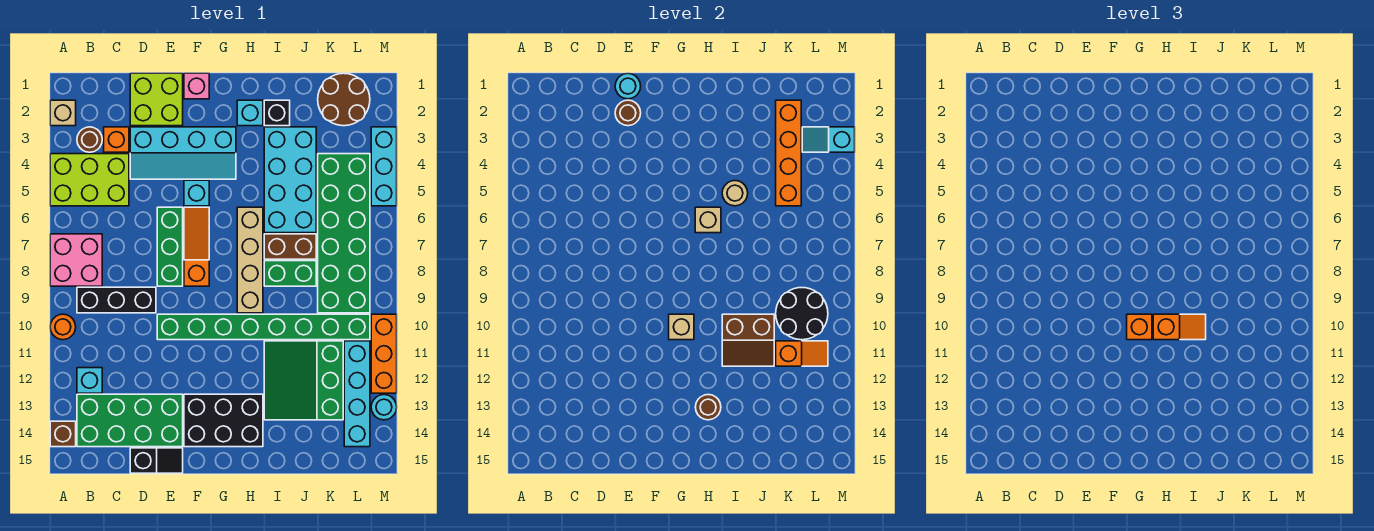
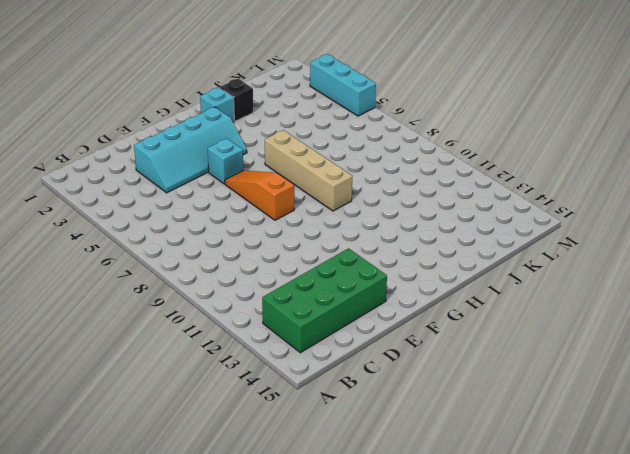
none -> tan brick A2 level 1
none -> lime brick A4:C5 level 1
none -> pink brick A7:B8 level 1
none -> orange round brick A10 level 1

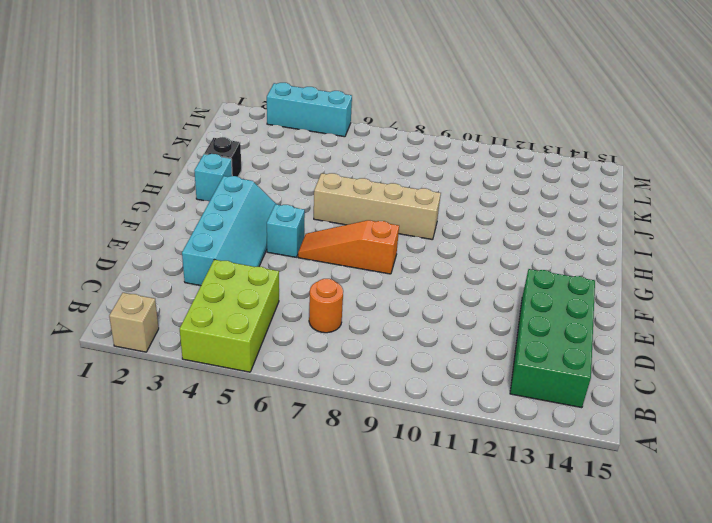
orange round brick C7 level 1 -> orange round brick A10 level 1
none -> pink brick A7:B8 level 1
none -> brown brick A14 level 1
none -> brown round brick B3 level 1
none -> black brick B9:D9 level 1

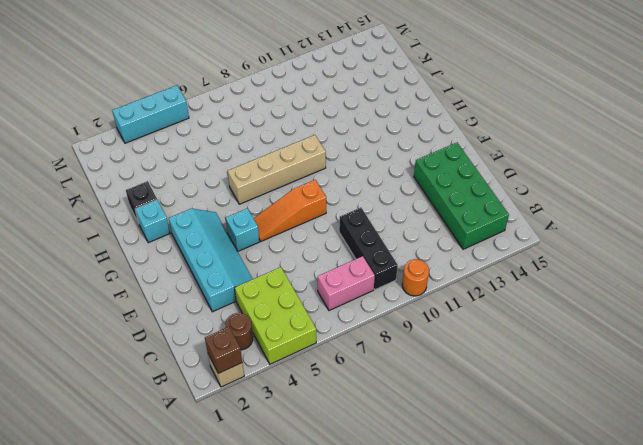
brown brick A2 level 2 -> brown brick A14 level 1
pink brick B7:B8 level 1 -> pink brick A7:B8 level 1
none -> cyan brick B12 level 1
none -> orange brick C3 level 1
none -> lime brick D1:E2 level 1
none -> black slope D15:E15 level 1 top D

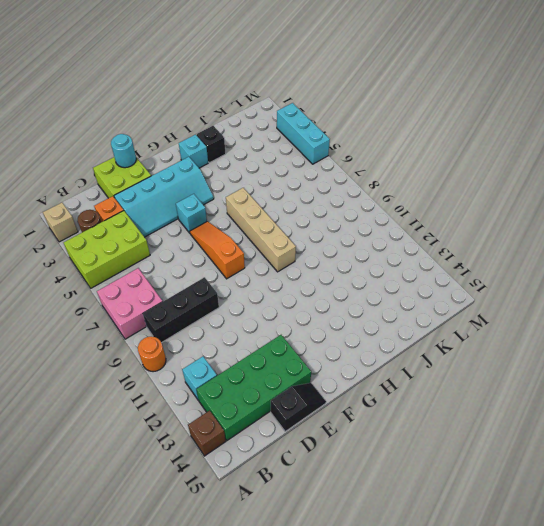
none -> green brick E6:E8 level 1
none -> green brick E10:L10 level 1
none -> pink brick F1 level 1
none -> black brick F13:H14 level 1

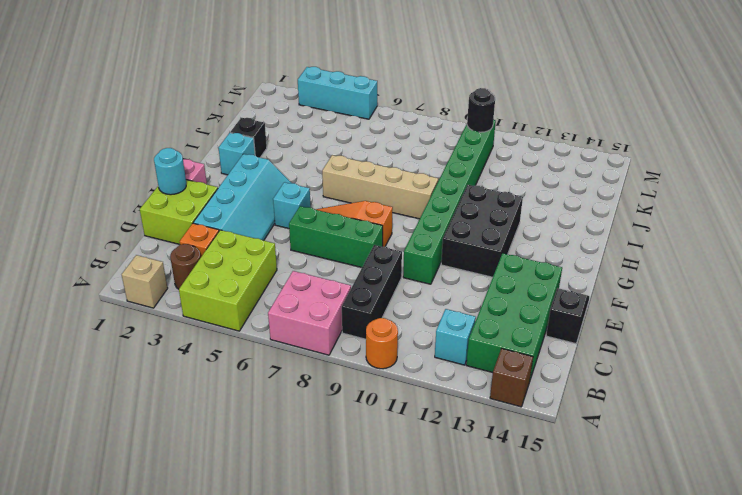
black brick F11:H12 level 1 -> black brick F13:H14 level 1
black round brick L10 level 2 -> black round brick K9:L10 level 2
none -> cyan brick I3:J6 level 1
none -> brown brick I7:J7 level 1
none -> green brick I8:J8 level 1
none -> green slope I11:K13 level 1 top K

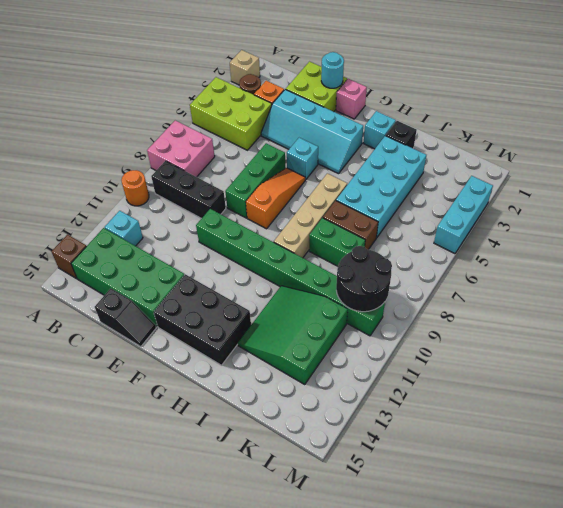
none -> brown round brick K1:L2 level 1
none -> green brick K4:L9 level 1
none -> cyan brick L11:L14 level 1
none -> orange brick M10:M12 level 1

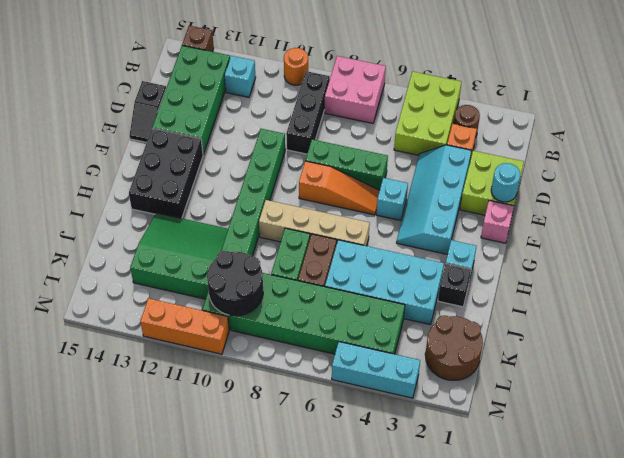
none -> tan brick A2 level 1
none -> cyan brick L11:L14 level 1
none -> cyan round brick M13 level 1
none -> brown round brick E2 level 2

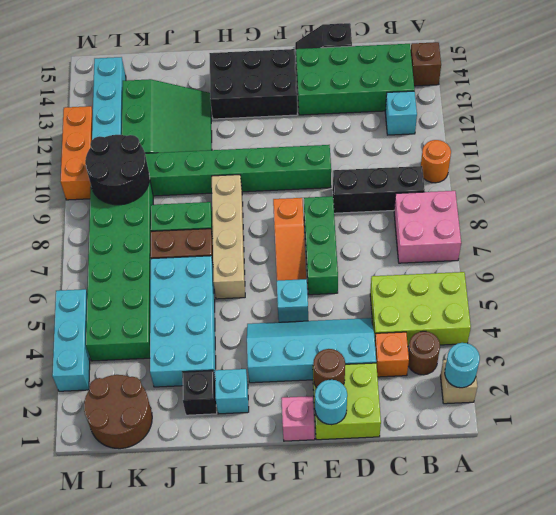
cyan round brick A2 level 2 -> cyan round brick M13 level 1
none -> tan brick G10 level 2
none -> tan brick H6 level 2
none -> brown round brick H13 level 2
none -> tan round brick I5 level 2

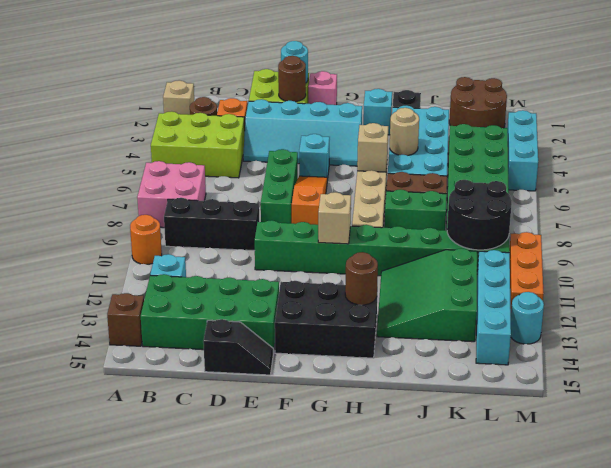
none -> brown slope I10:J11 level 2 top 10
none -> orange brick K2:K5 level 2
none -> orange slope K11:L11 level 2 top K
none -> cyan slope L3:M3 level 2 top M

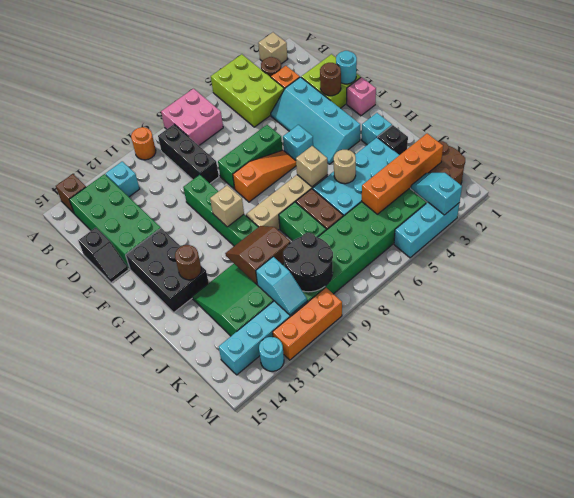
brown slope I10:J11 level 2 top J -> brown slope I10:J11 level 2 top 10
cyan slope K11:L11 level 2 top K -> orange slope K11:L11 level 2 top K
none -> orange brick G10 level 3
none -> orange slope H10:I10 level 3 top H

